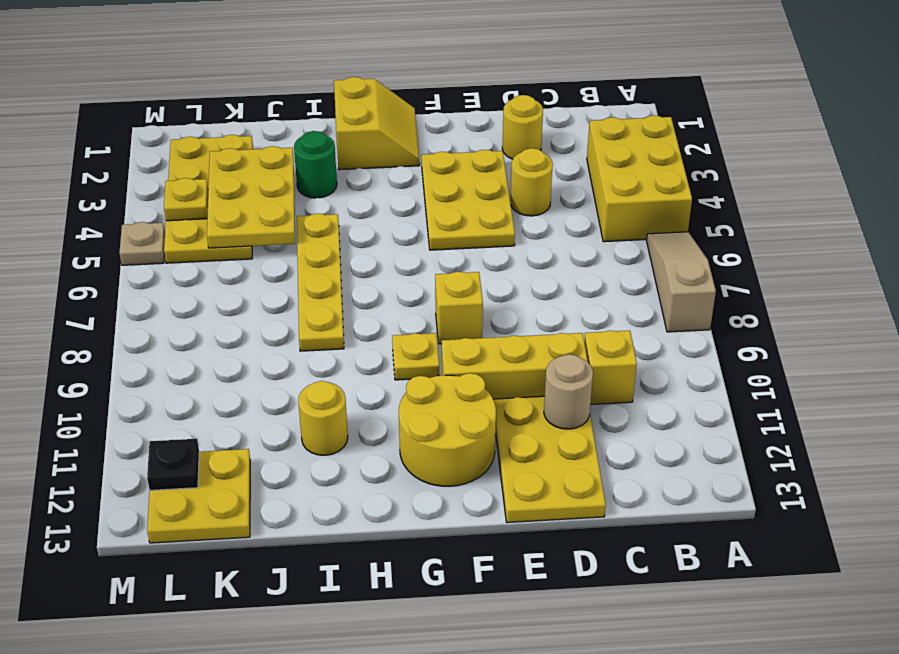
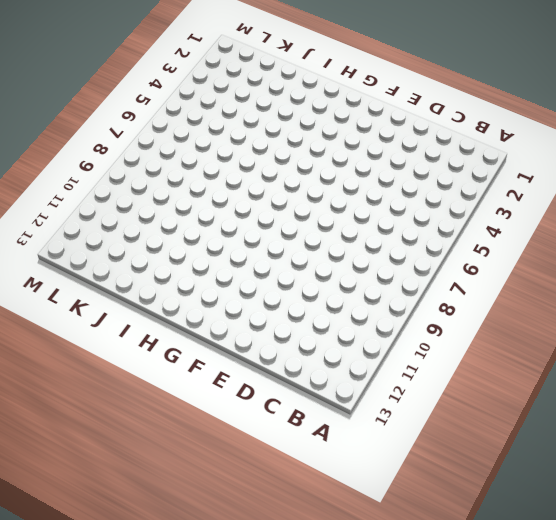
none -> yellow brick A3:B5 level 1
none -> tan slope A6:A8 level 1 top 8
none -> yellow brick C10 level 1

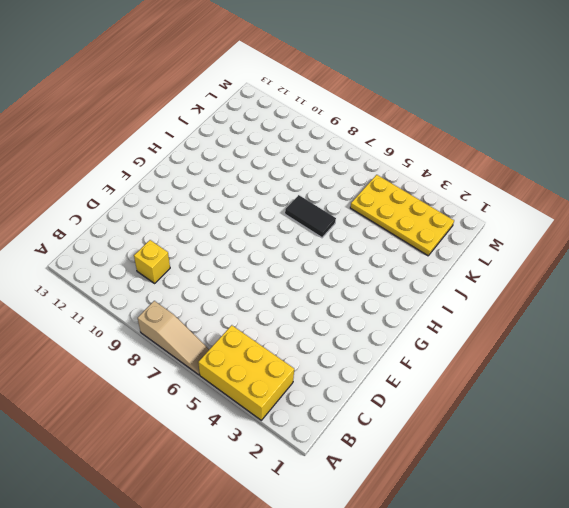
black tile I6:I7 level 1 -> yellow plate I5:I8 level 1
none -> yellow round brick D2 level 1
none -> yellow round brick D4 level 1
none -> yellow brick D10:F10 level 1

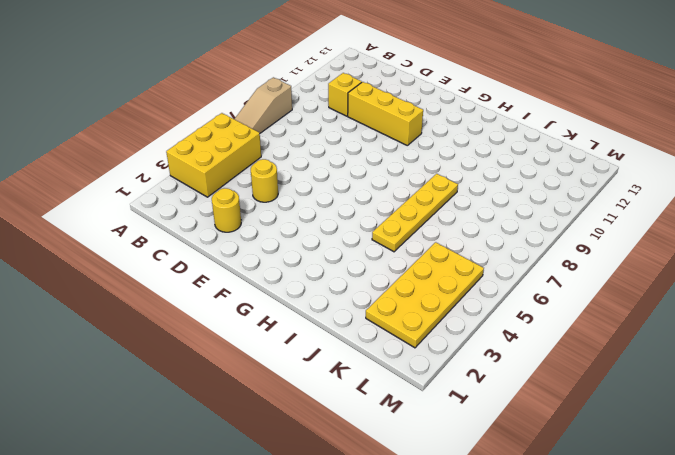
none -> yellow plate D11:E13 level 1
none -> yellow plate E3:F5 level 1
none -> yellow brick F8 level 1

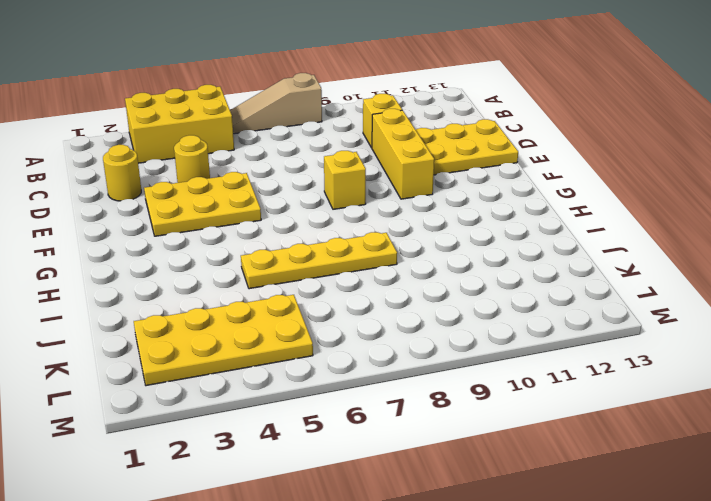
none -> yellow round brick F11:G12 level 1
none -> yellow slope G1:H2 level 1 top H
none -> yellow plate G9 level 1

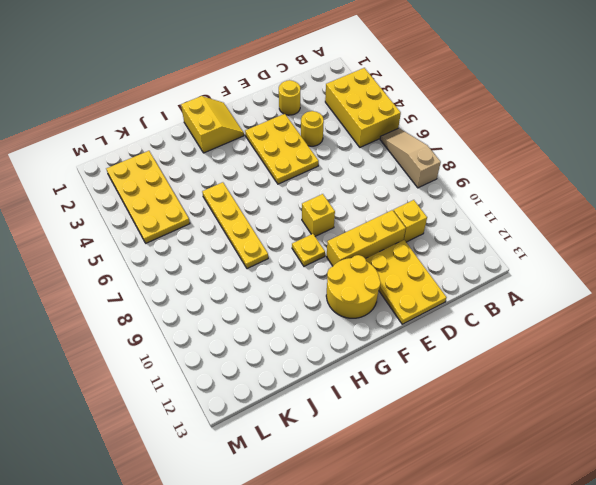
none -> green round brick I3 level 1
none -> yellow round brick I11 level 1
none -> yellow plate K12:L13 level 1

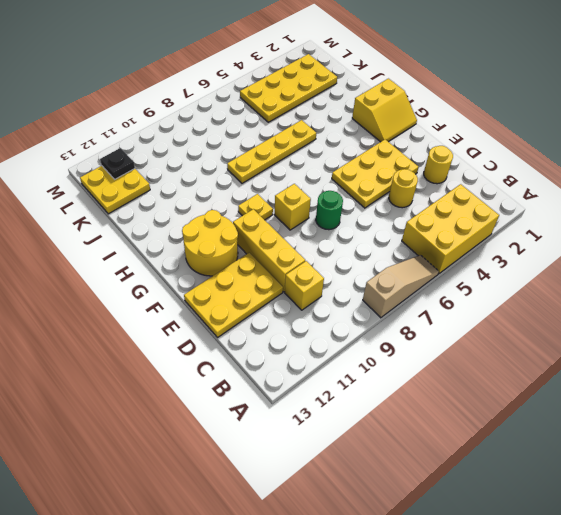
green round brick E7 level 1 -> green round brick I3 level 1
none -> yellow round brick I11 level 1
none -> tan plate M5 level 1
none -> tan round brick D11 level 2

